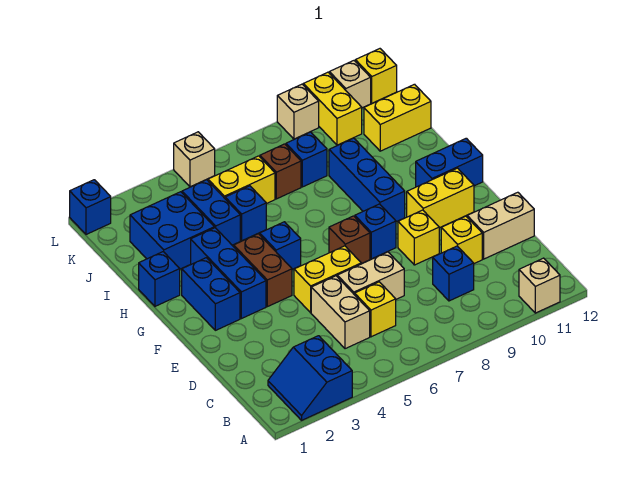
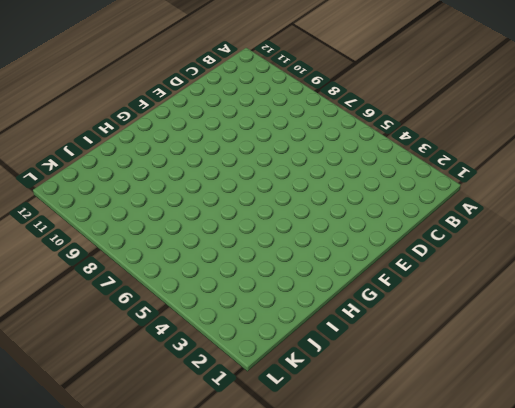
none -> blue slope A2:B3 level 1 top 3
none -> tan brick A11 level 1
none -> tan brick C5:D5 level 1
none -> yellow brick C6 level 1

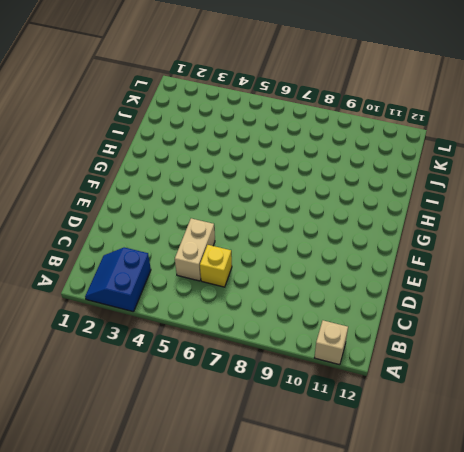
none -> blue brick C9 level 1
none -> tan brick D6:D7 level 1
none -> yellow brick D10 level 1
none -> tan brick D11:D12 level 1

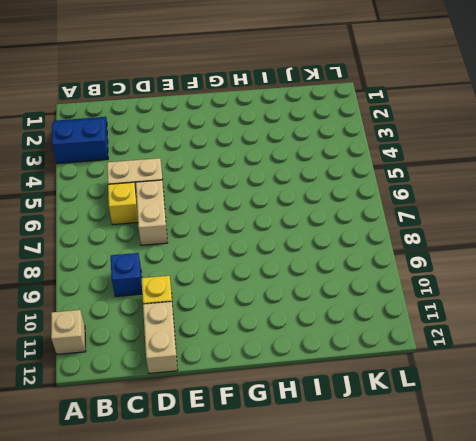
none -> yellow brick E5:E6 level 1
none -> yellow brick E9 level 1
none -> blue brick F2:G2 level 1
none -> blue brick F3:H3 level 1

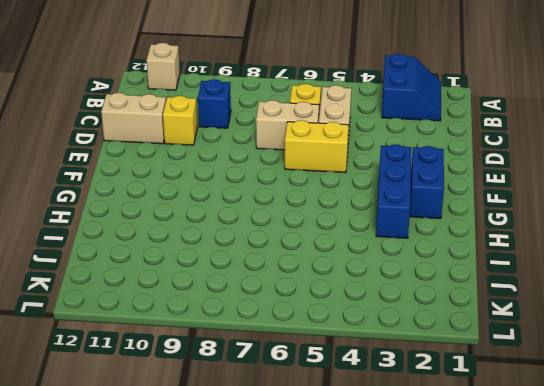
none -> yellow brick E9 level 1
none -> brown brick F4:G4 level 1
none -> brown brick F7 level 1
none -> blue brick F8 level 1

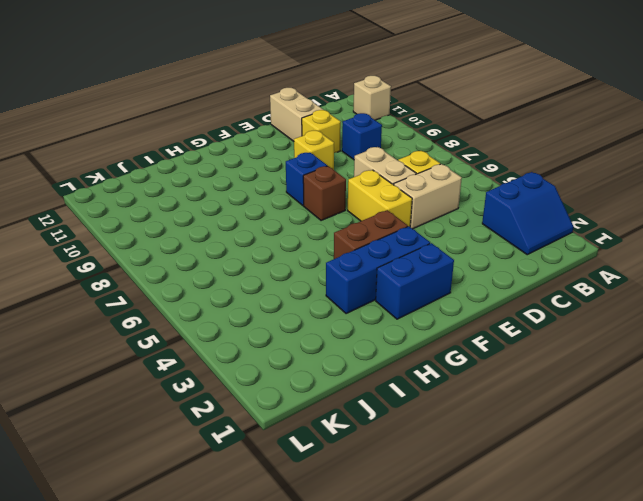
none -> yellow brick F10:F11 level 1
none -> blue brick G5 level 1
none -> blue brick G9:I9 level 1
none -> blue brick G11:G12 level 1

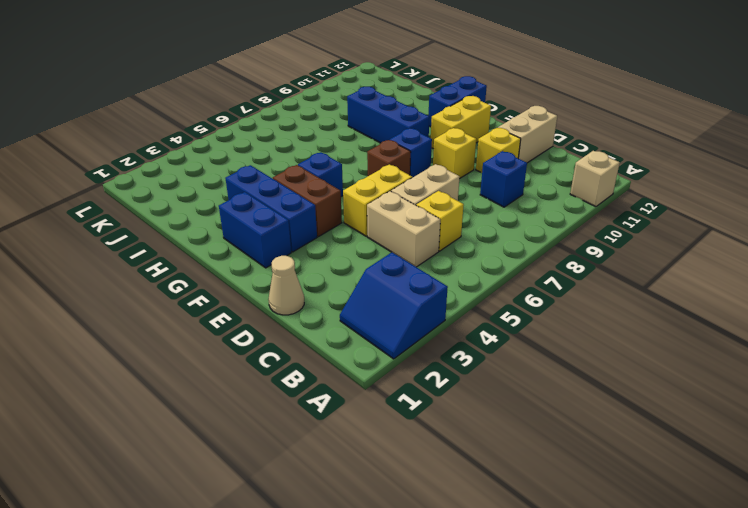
tan cone D1 level 1 -> none
none -> blue brick H1 level 1
none -> blue brick I2:J3 level 1
none -> blue brick I4:J4 level 1
none -> blue brick I5 level 1

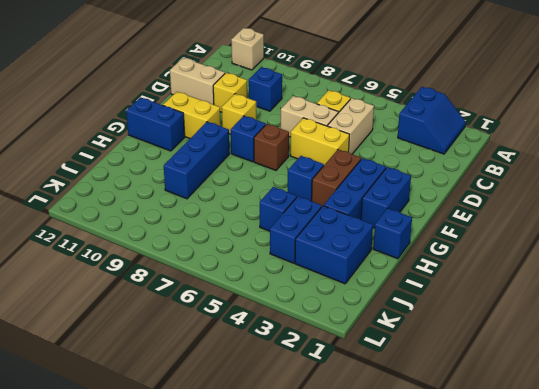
none -> yellow brick J5:J6 level 1
none -> brown brick J7 level 1
none -> blue brick J8 level 1
none -> yellow brick J11:J12 level 1

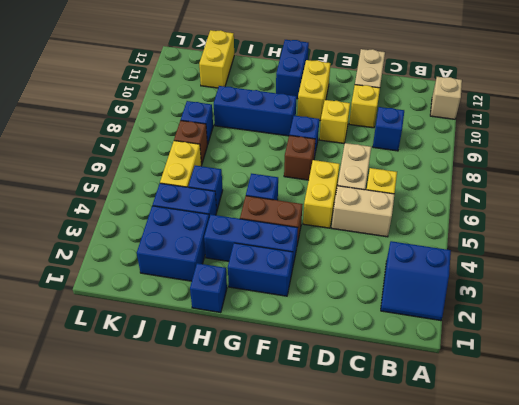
none -> yellow brick K10:L10 level 1
none -> blue brick L1 level 1
none -> tan brick L5 level 1
none -> tan brick L9 level 1

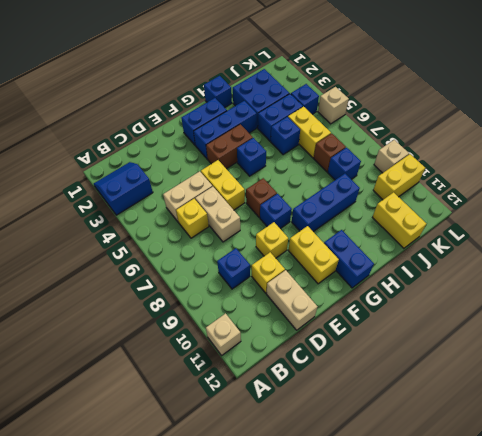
blue brick K4 level 1 -> blue brick L1 level 1
none -> tan brick L11 level 1
none -> yellow brick L12 level 1

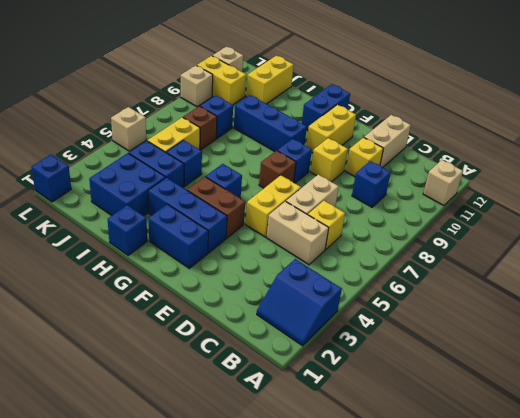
none -> yellow brick L12 level 1

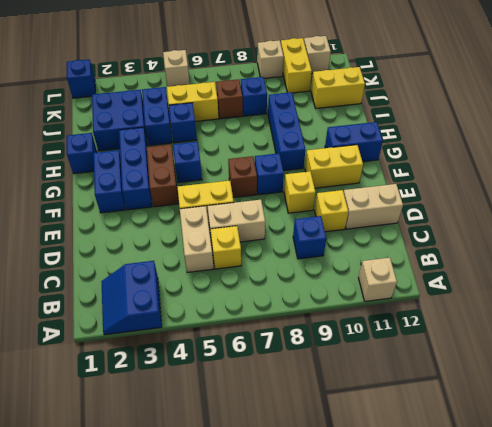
none -> yellow brick L12 level 1

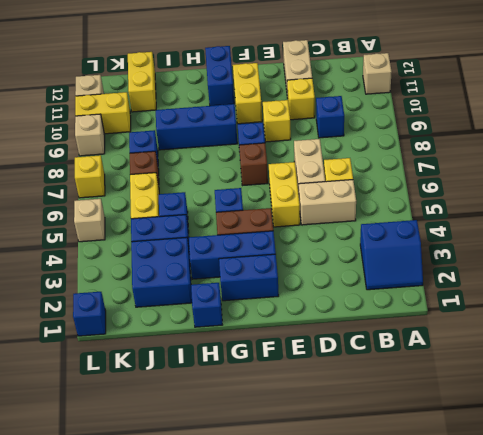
yellow brick L7 level 1 -> yellow brick L12 level 1

